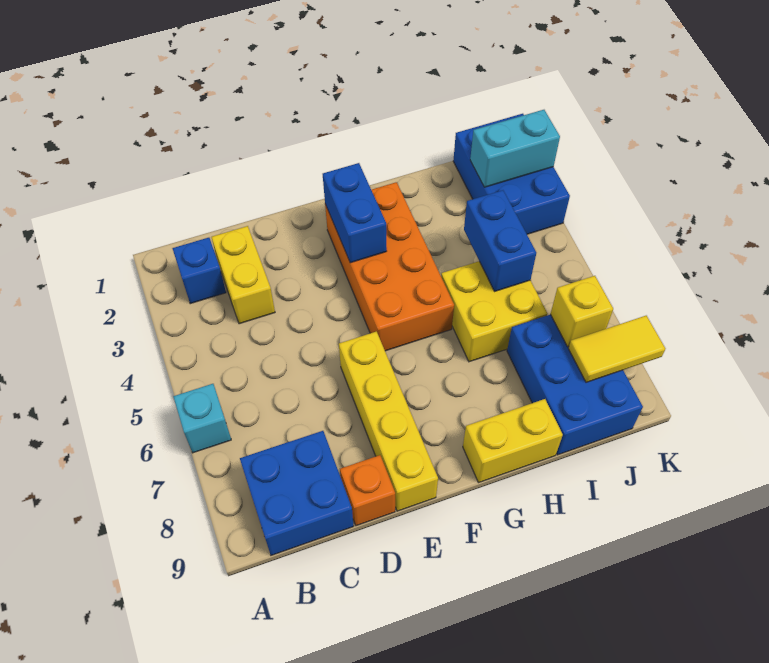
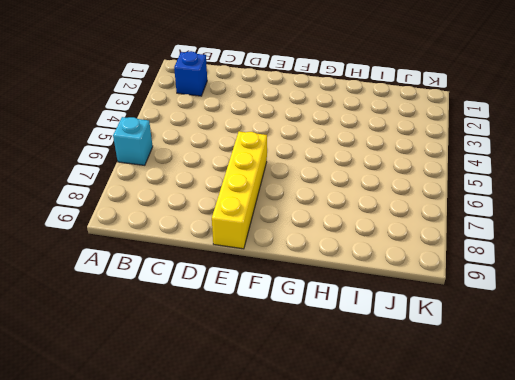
none -> blue brick B8:C9 level 1
none -> yellow brick C2:C3 level 1
none -> orange brick D9 level 1

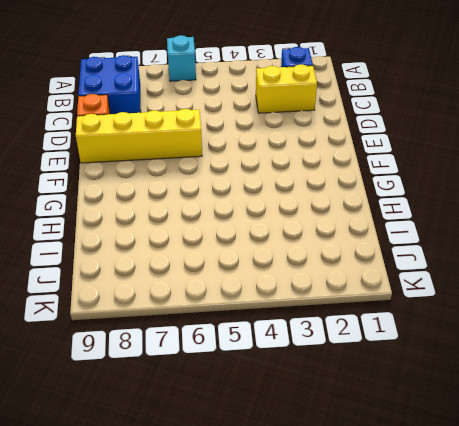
none -> orange brick F2:G5 level 1
none -> yellow brick G9:H9 level 1
none -> yellow brick H5:I6 level 1

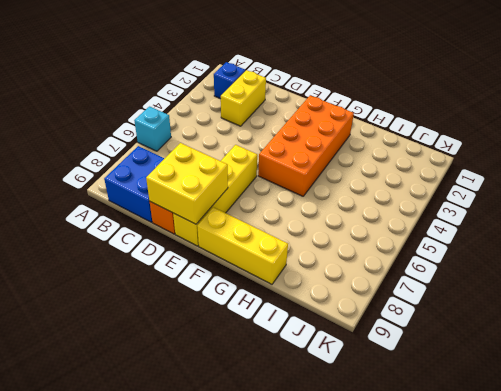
yellow brick D8:E9 level 2 -> yellow brick H5:I6 level 1
yellow brick F9:H9 level 1 -> yellow brick G9:H9 level 1
none -> blue brick I7:J9 level 1
none -> blue brick J1:K3 level 1
none -> blue brick F2:F3 level 2

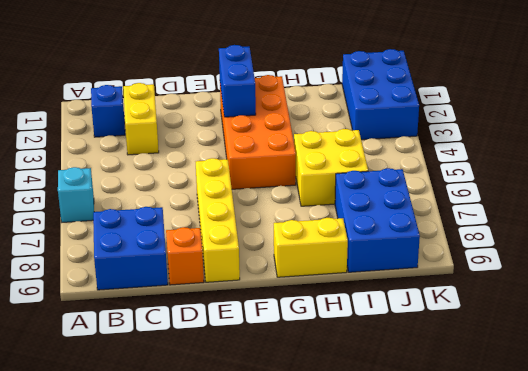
none -> blue brick I4:I5 level 2
none -> cyan brick J2:K2 level 2
none -> yellow brick J7 level 2

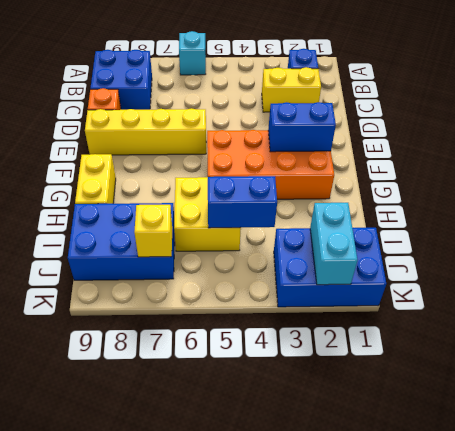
none -> yellow tile J8:K8 level 2

